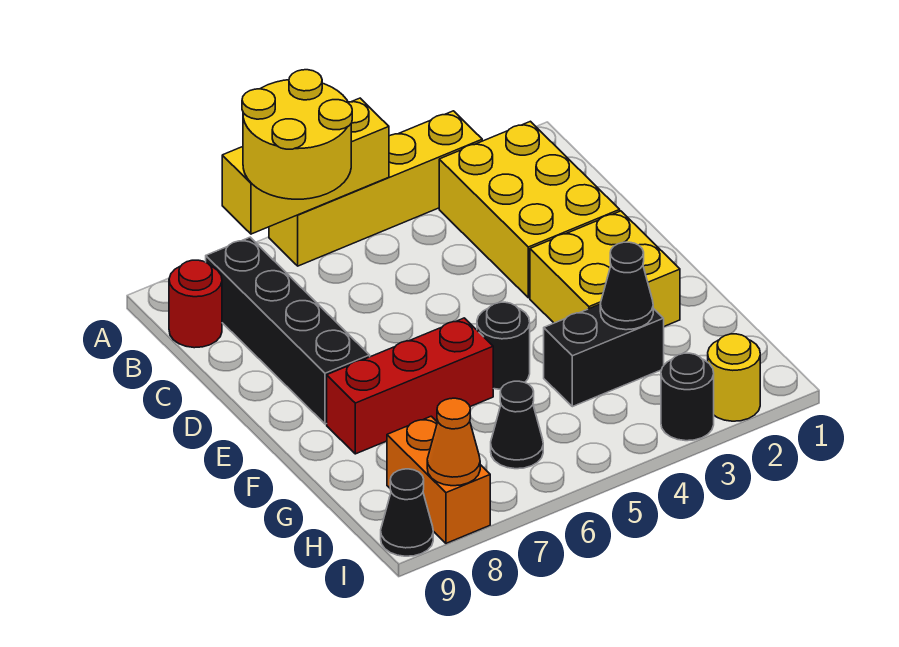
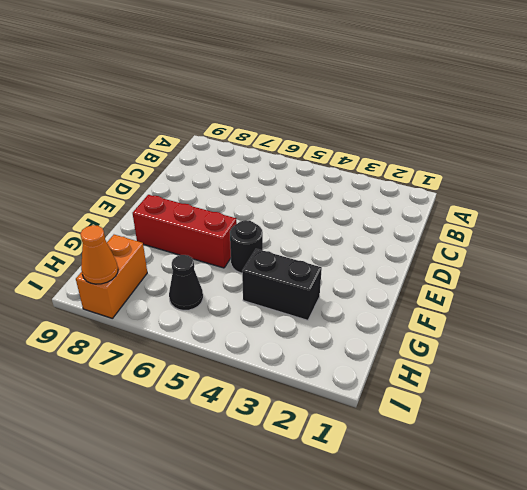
none -> yellow brick A3:A6 level 1
none -> yellow brick B2:D3 level 1
none -> black brick B8:E8 level 1

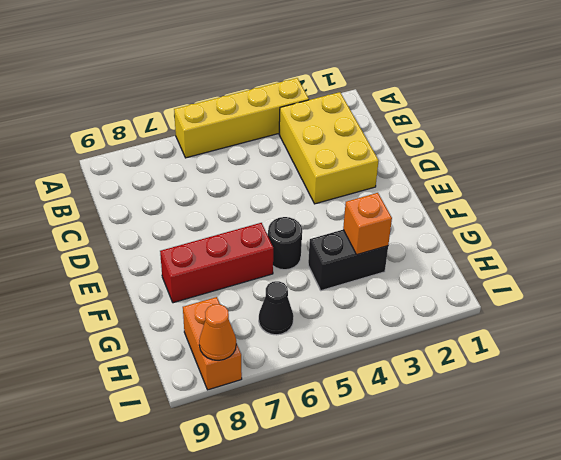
orange brick G3 level 2 -> black cone G3 level 2
none -> black brick B8:E8 level 1
none -> red round brick B9 level 1
none -> yellow brick E2:F3 level 1

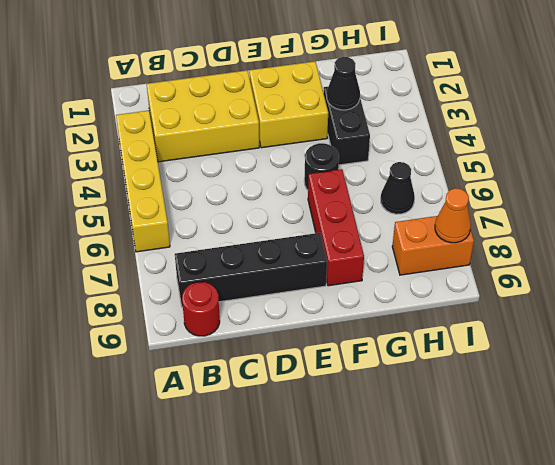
none -> yellow round brick I2 level 1
none -> black round brick I3 level 1
none -> black cone I9 level 1

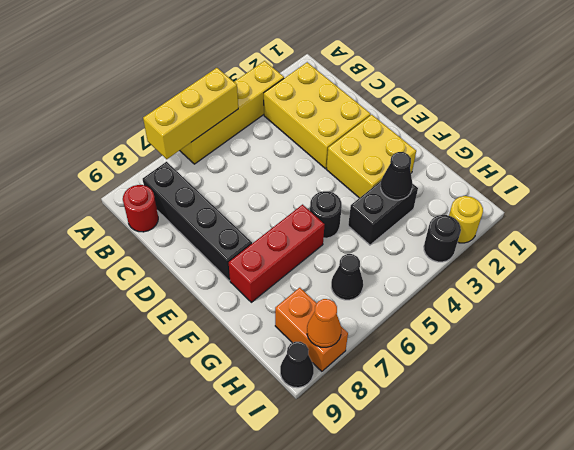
none -> yellow round brick A6:B7 level 3

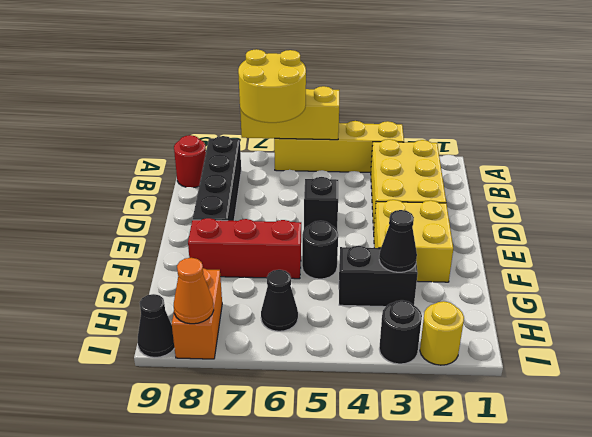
black brick D5 level 1 -> none

